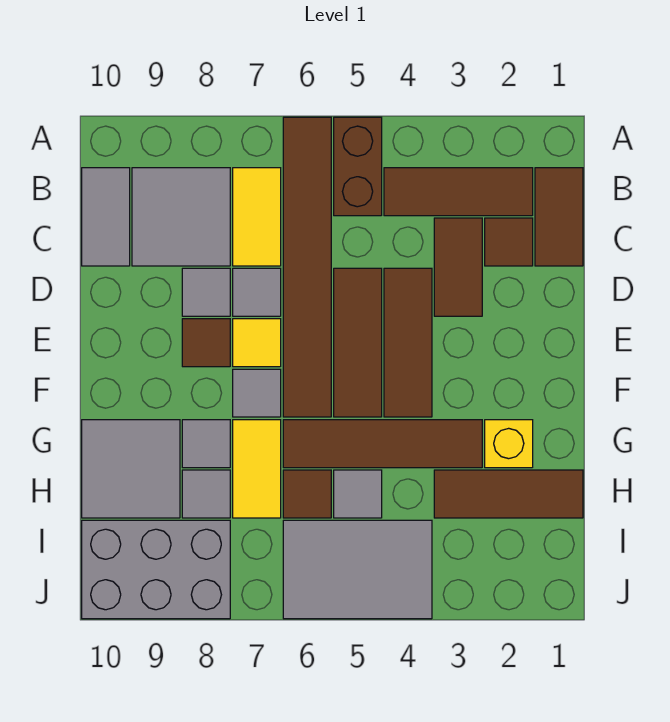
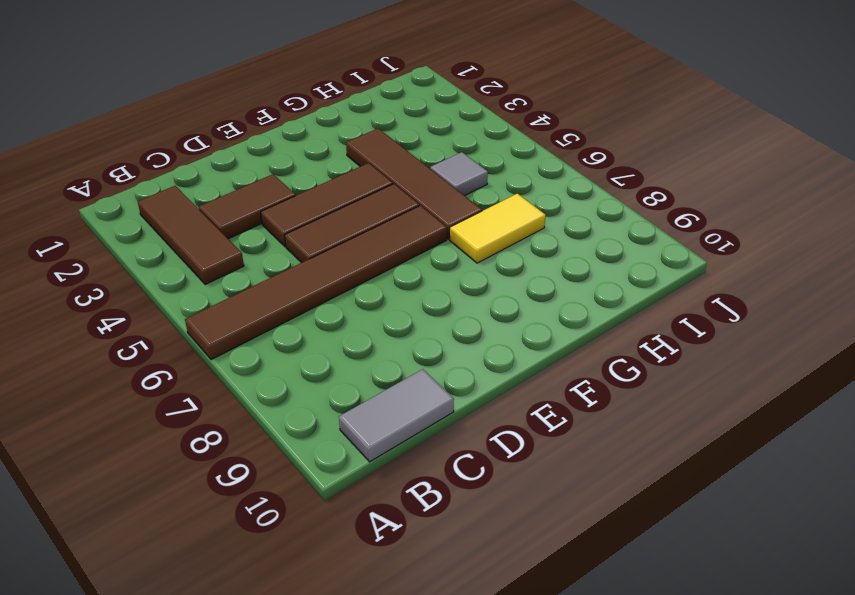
none -> brown brick A5:B5 level 1
none -> brown tile B1:C1 level 1
none -> yellow tile B7:C7 level 1

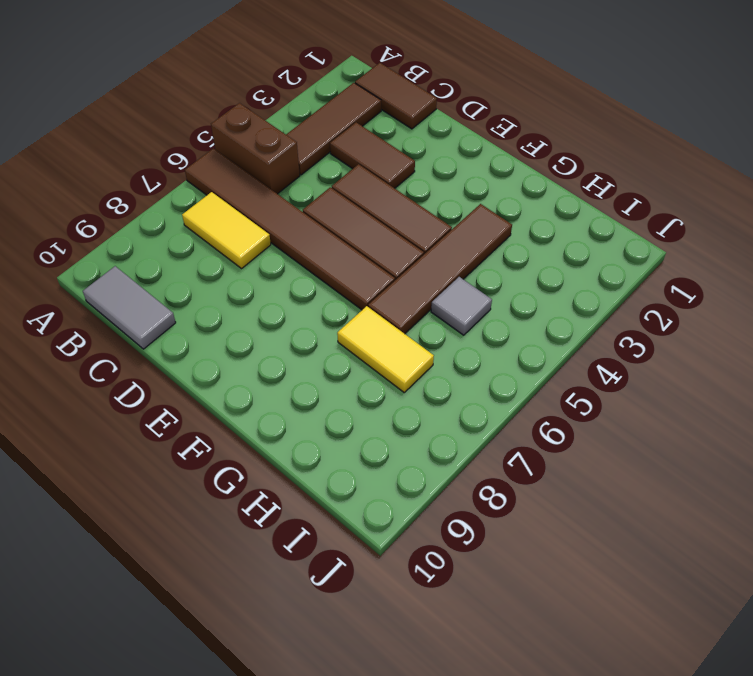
none -> grey tile B8:C9 level 1
none -> brown tile C2 level 1
none -> grey tile D7 level 1

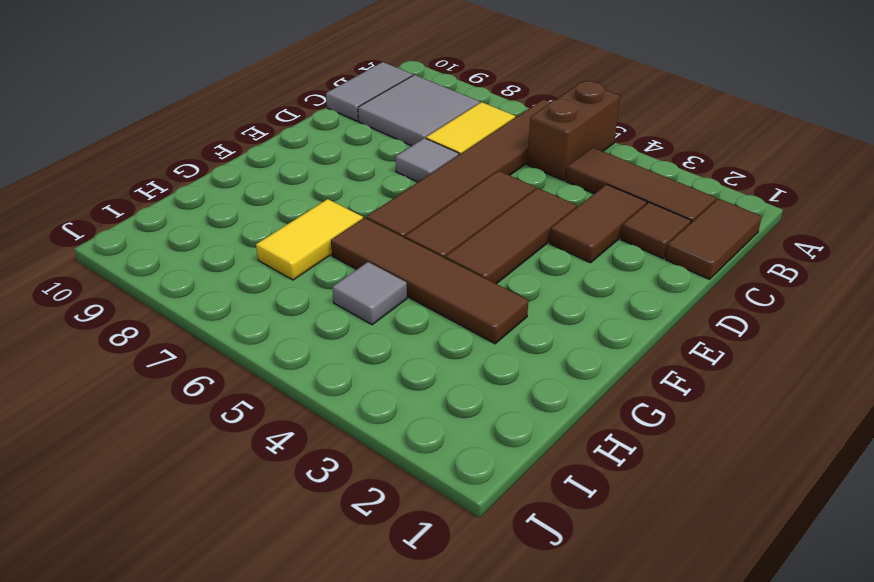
none -> grey tile D8 level 1
none -> yellow tile E7 level 1
none -> brown tile E8 level 1

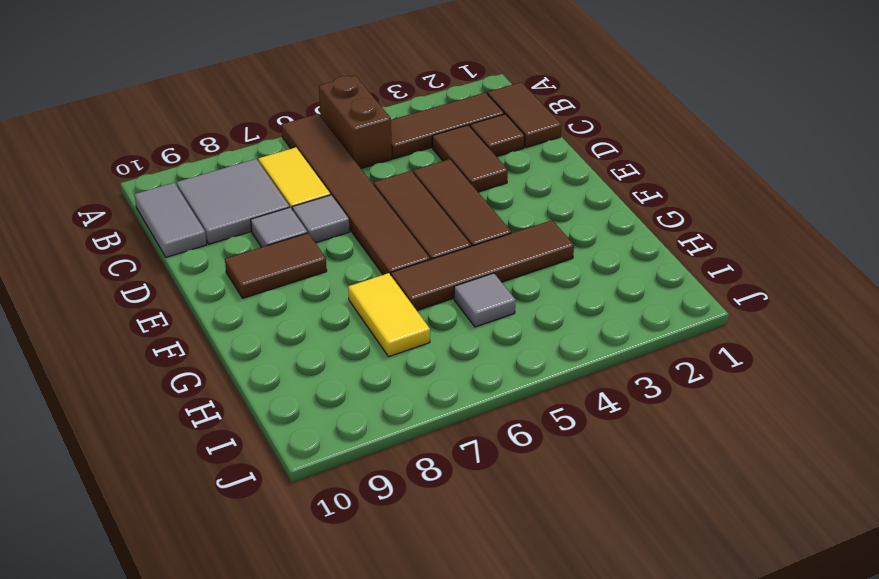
brown tile E8:E9 level 1 -> brown tile E8 level 1
none -> yellow tile E7 level 1
none -> grey tile F7 level 1
none -> yellow brick G2 level 1

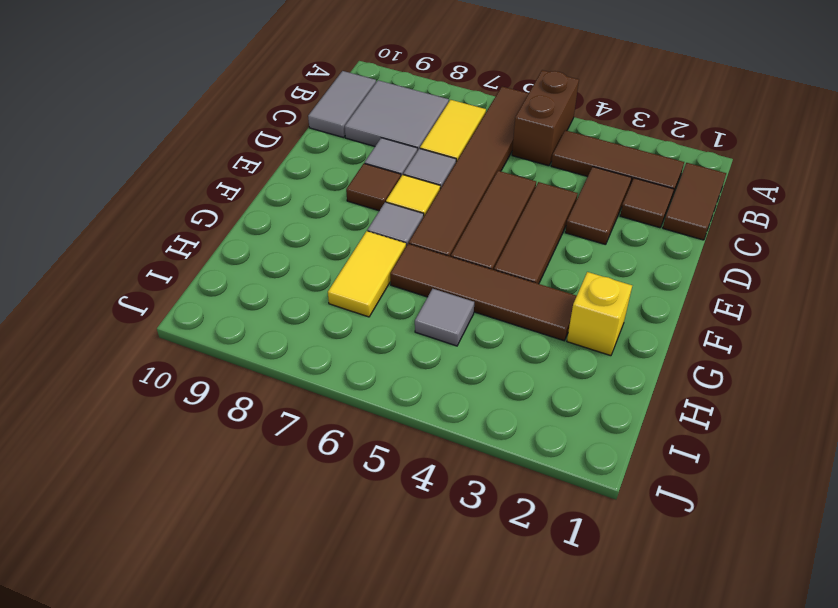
none -> grey tile G8 level 1
none -> grey tile G9:H10 level 1
none -> brown tile H1:H3 level 1

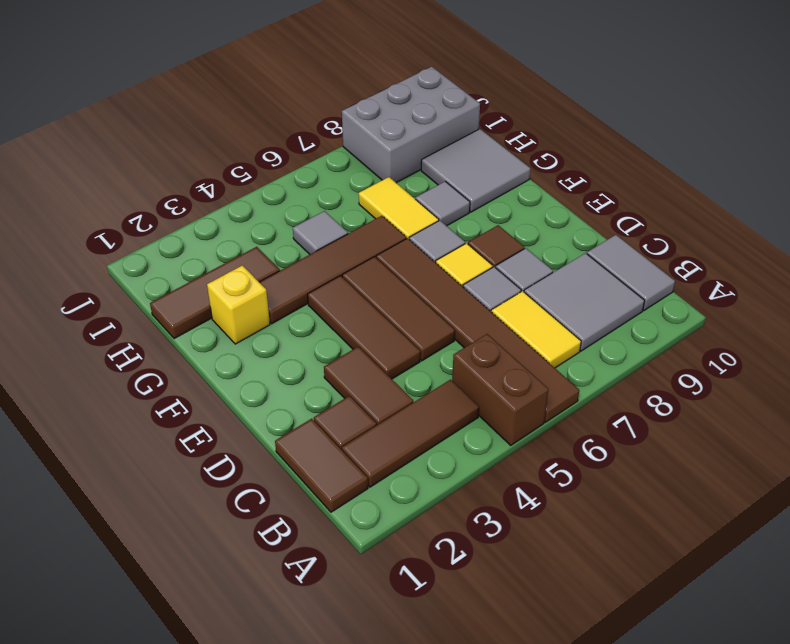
none -> brown tile H6 level 1
none -> grey tile H8 level 1
none -> grey tile I4:J6 level 1

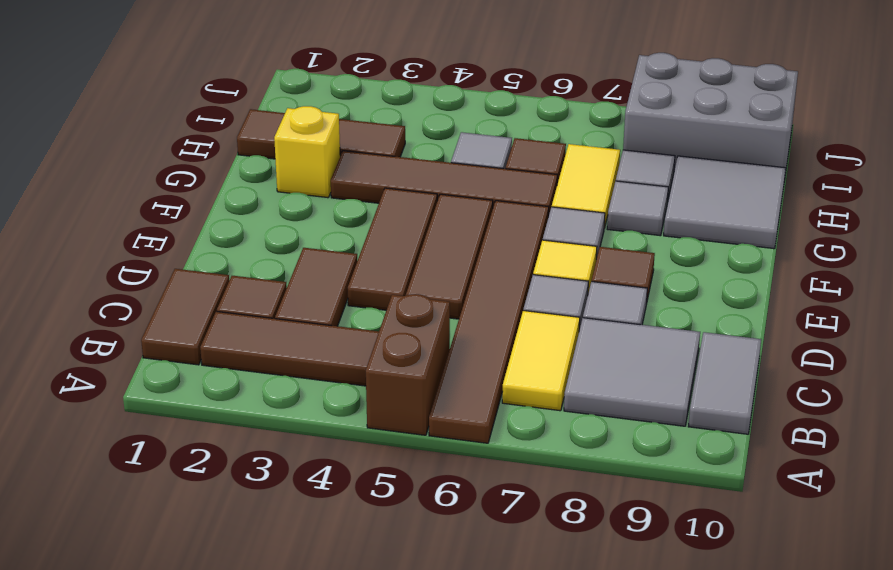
none -> grey tile I4:J6 level 1

